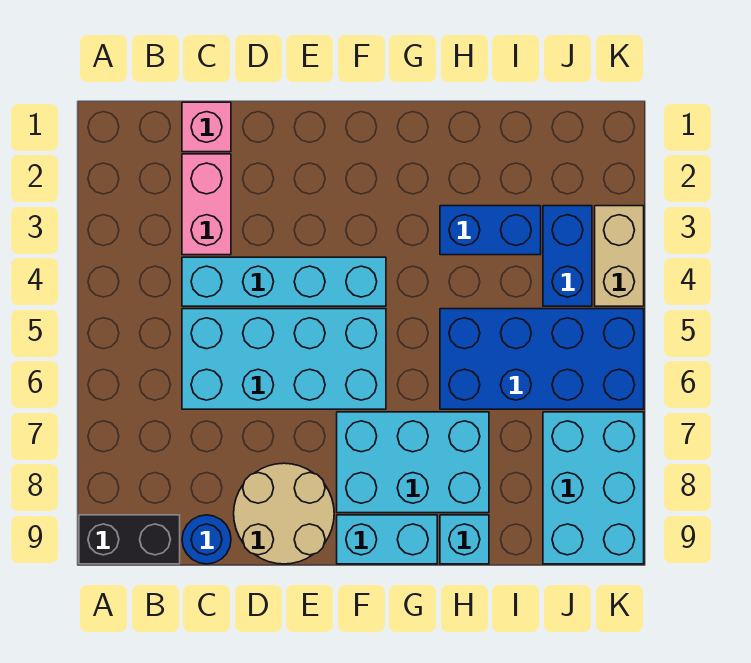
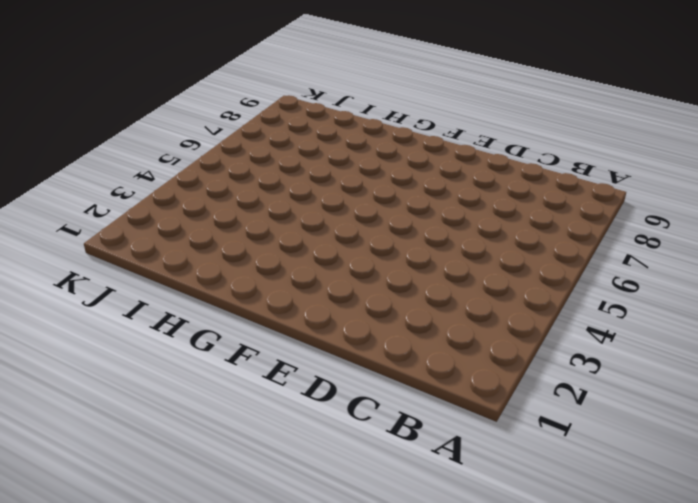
none -> black brick A9:B9 level 1
none -> pink brick C1 level 1
none -> pink brick C2:C3 level 1

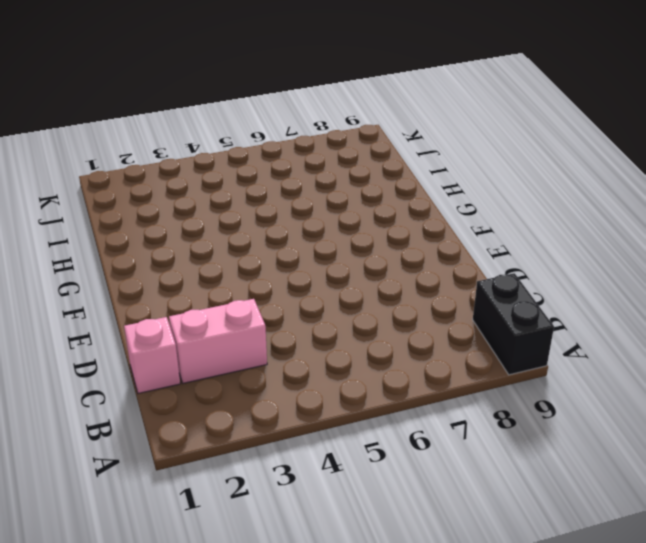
none -> cyan brick C4:F4 level 1
none -> cyan brick C5:F6 level 1
none -> blue round brick C9 level 1

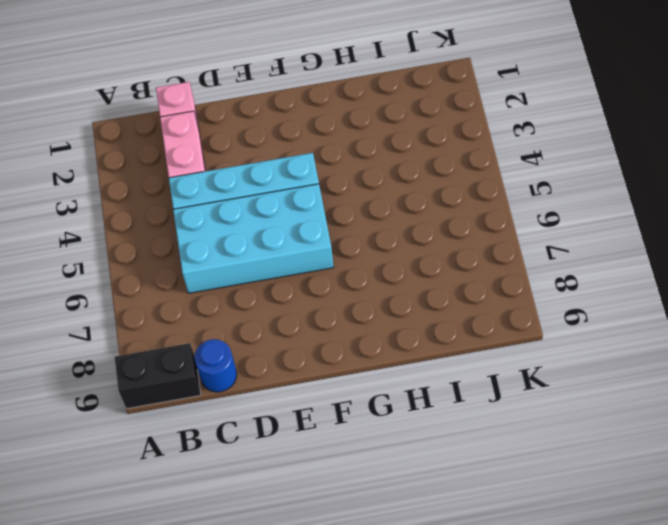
none -> tan round brick D8:E9 level 1
none -> cyan brick F7:H8 level 1
none -> cyan brick F9:G9 level 1

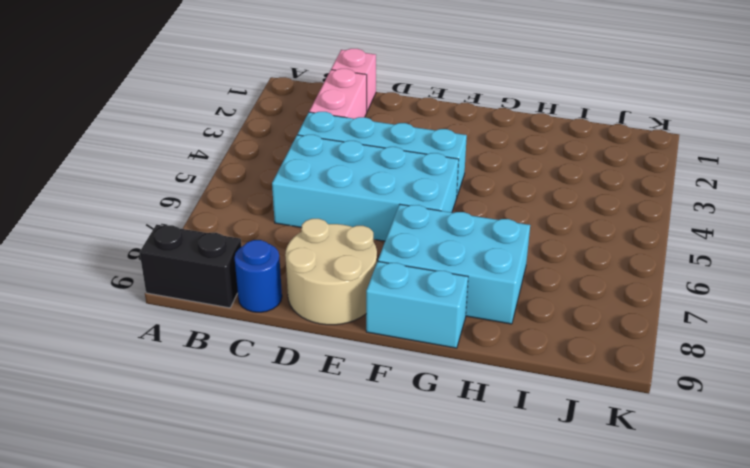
none -> blue brick H3:I3 level 1
none -> blue brick H5:K6 level 1
none -> cyan brick H9 level 1

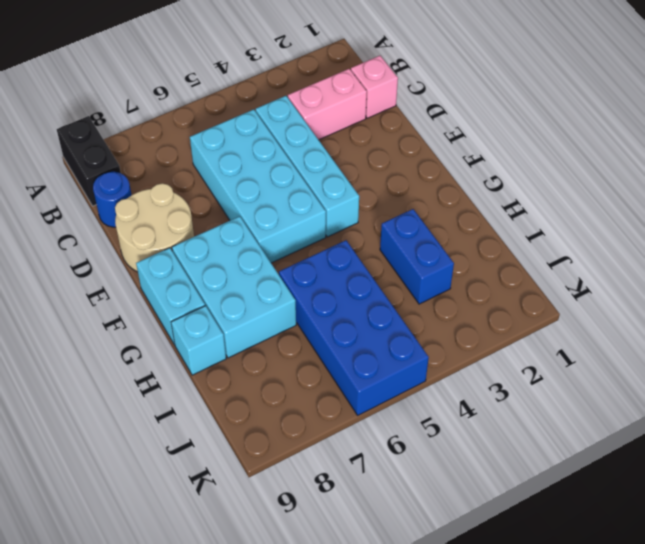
none -> blue brick J3:J4 level 1
none -> cyan brick J7:K9 level 1
none -> tan brick K3:K4 level 1

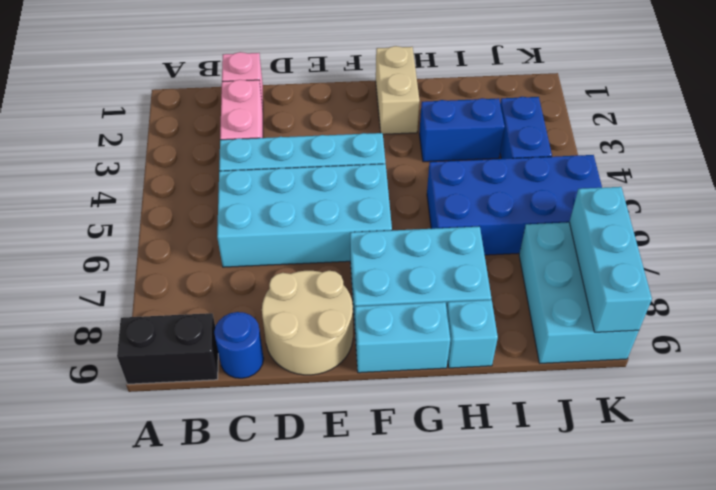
tan brick G1:G2 level 1 -> tan brick K3:K4 level 1
cyan brick K7:K9 level 2 -> none

